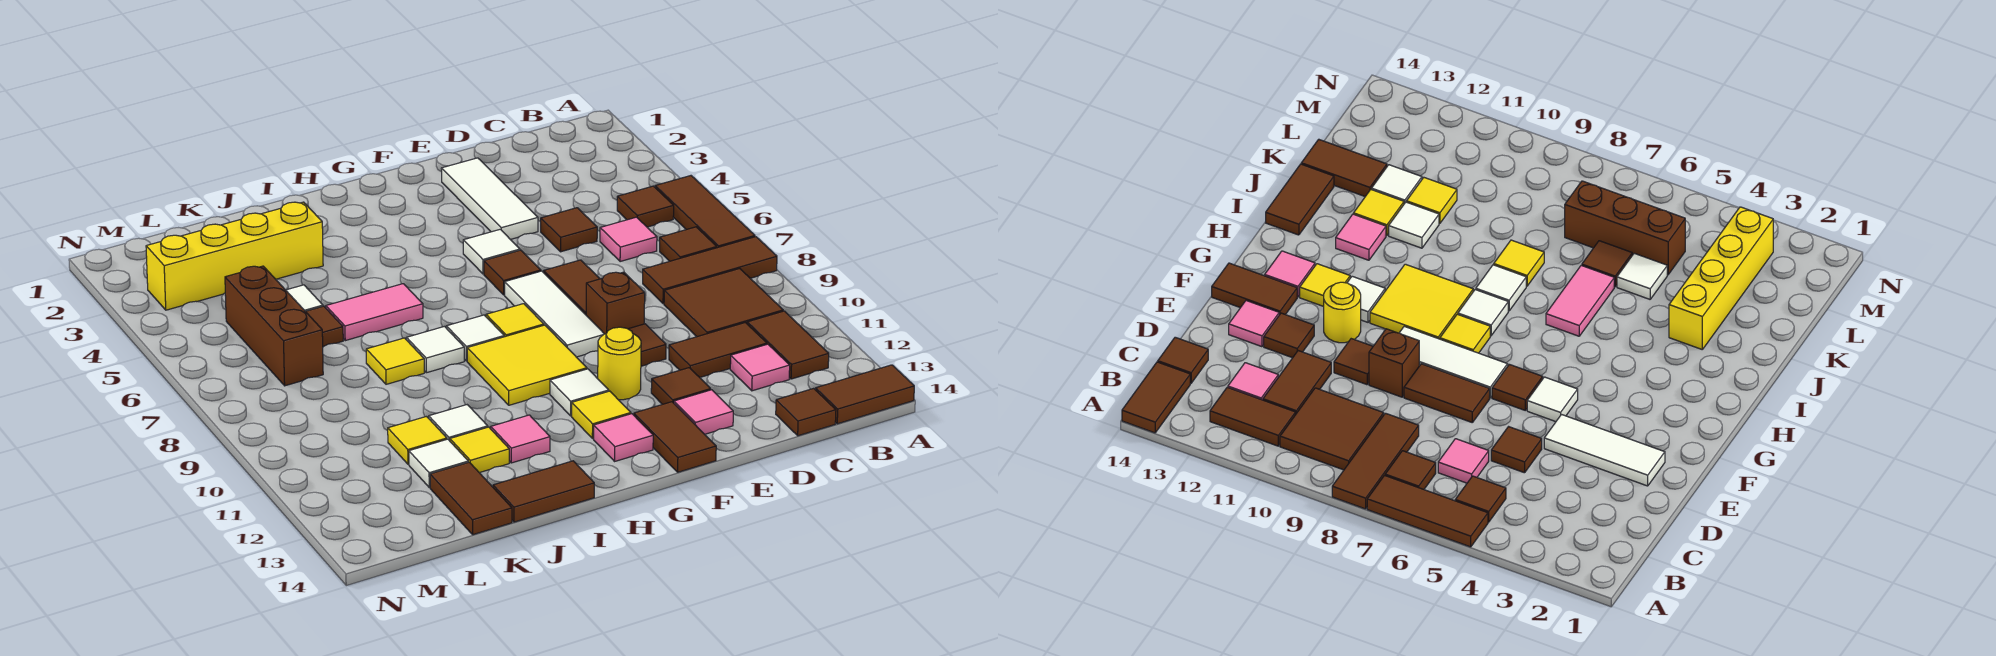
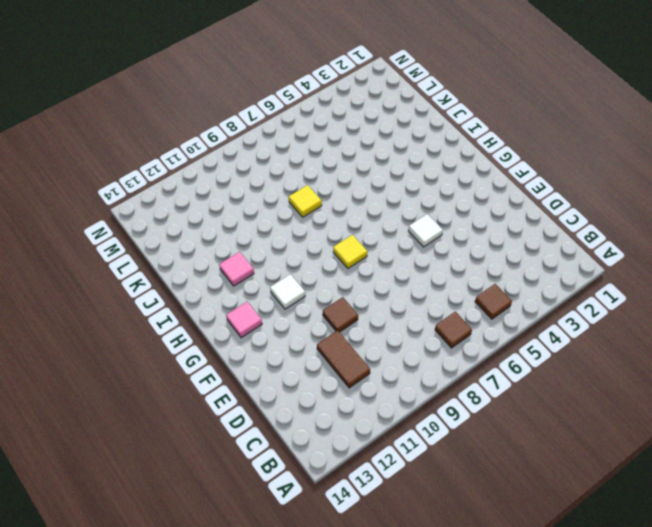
none -> brown tile A5:A7 level 1
none -> brown tile A8:C8 level 1
none -> brown tile A14:B14 level 1
none -> brown tile B9:C10 level 1

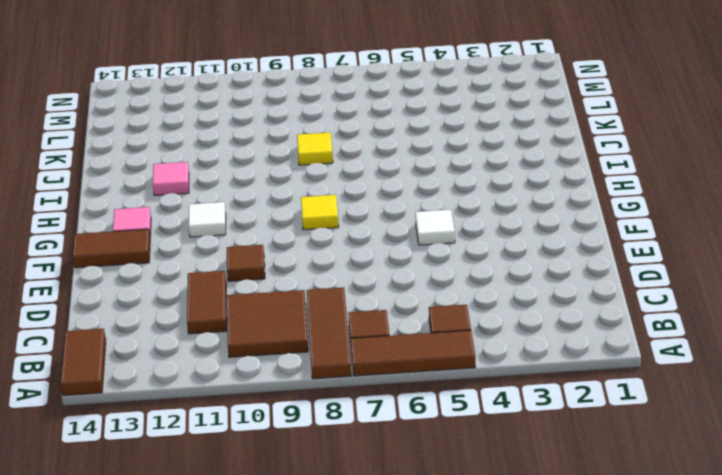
none -> brown tile B11:B12 level 1
none -> pink tile C6 level 1
none -> pink tile C12 level 1
none -> brown tile C14 level 1

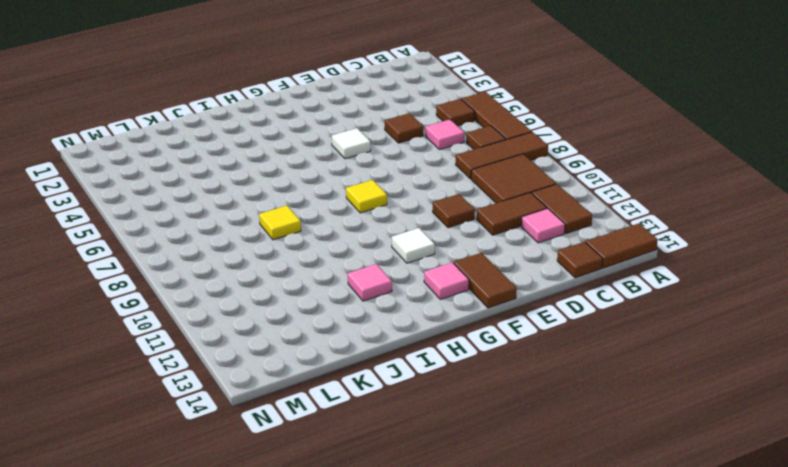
none -> white tile E2:E4 level 1
none -> brown tile E7:E8 level 1
none -> brown brick E9 level 1
none -> brown tile E12 level 1

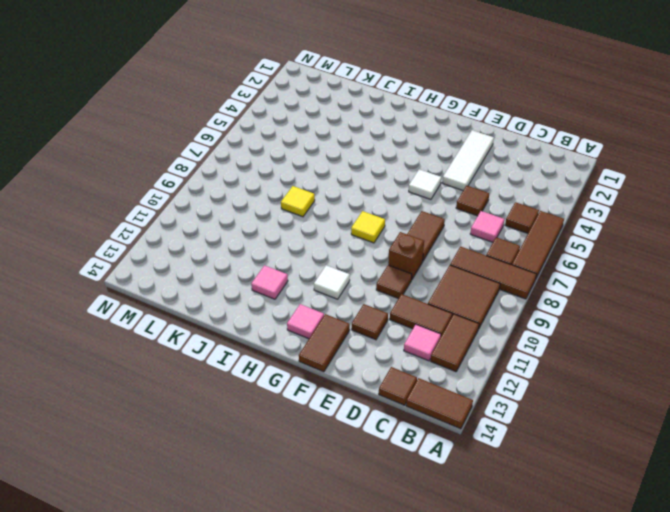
none -> pink tile E13 level 1
none -> brown tile F6 level 1
none -> white tile F7:F9 level 1
none -> yellow round brick F11 level 1

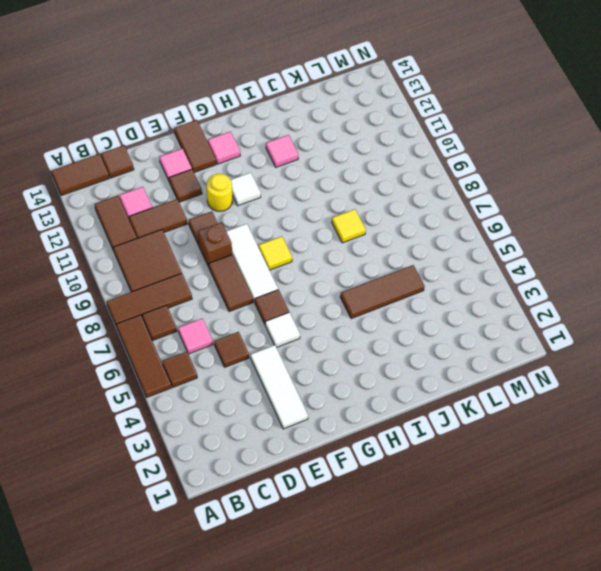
brown tile I5:K5 level 1 -> white tile K5 level 1
none -> yellow tile G9:H10 level 1
none -> yellow tile G12 level 1
none -> white tile H8 level 1
none -> pink tile I6:J6 level 1

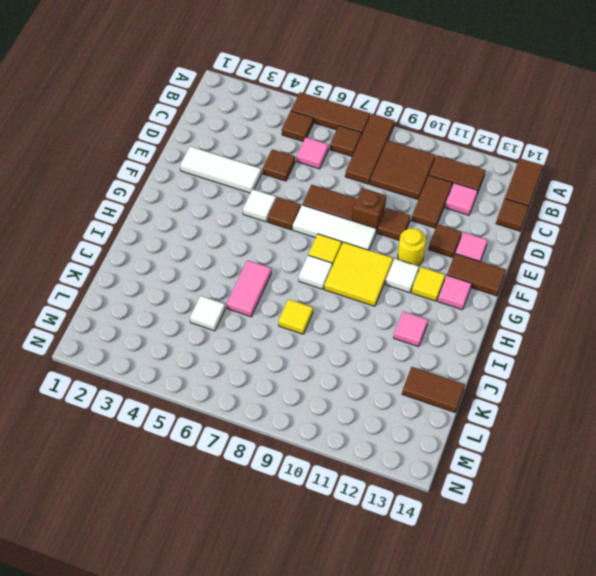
none -> white tile I8 level 1
none -> brown tile I14:J14 level 1
none -> yellow brick J3:M3 level 1
none -> white tile J11 level 1

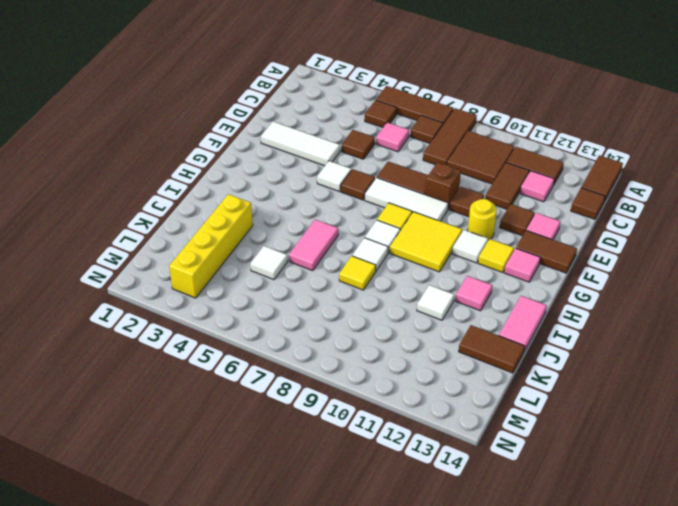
pink tile I14:J14 level 1 -> brown tile I14:J14 level 1
none -> yellow tile J12 level 1
none -> brown tile K6 level 1
none -> yellow tile K11 level 1
none -> white tile K12 level 1

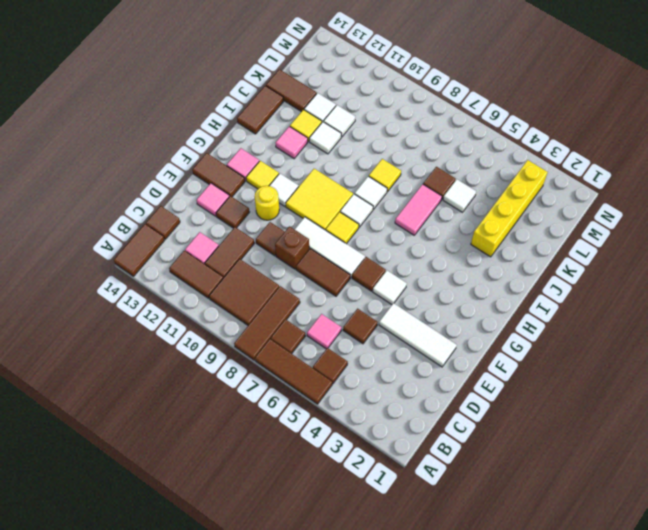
white tile K11 level 1 -> yellow tile K11 level 1
none -> brown brick L5:L7 level 1

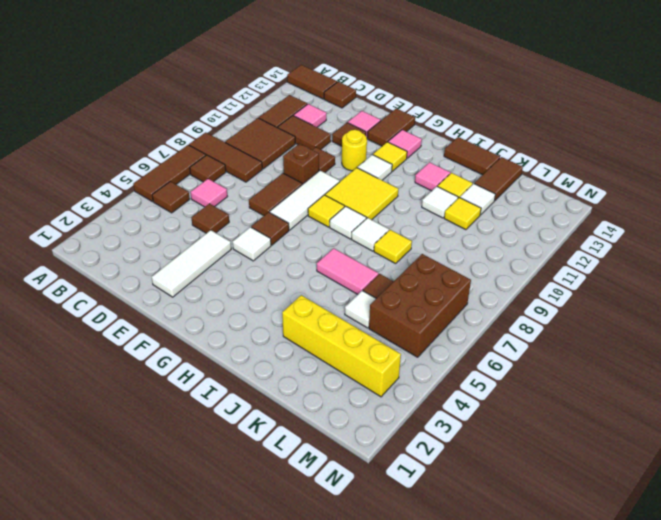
brown brick L5:M7 level 1 -> brown brick L5:L7 level 1

